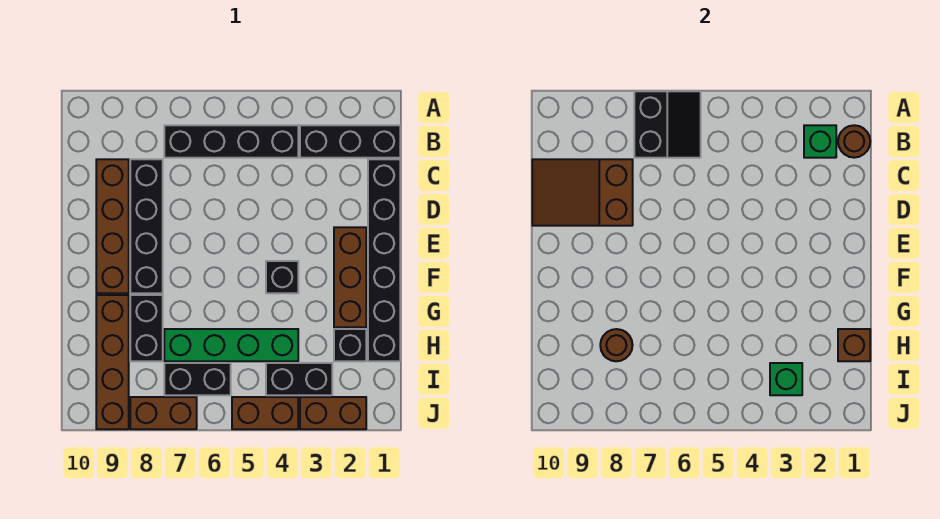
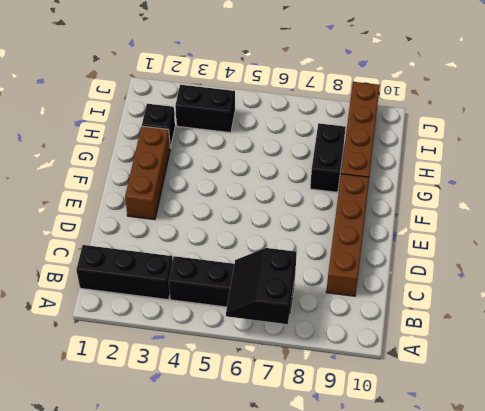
none -> black brick C1:H1 level 1
none -> black brick C8:F8 level 1
none -> black brick F4 level 1

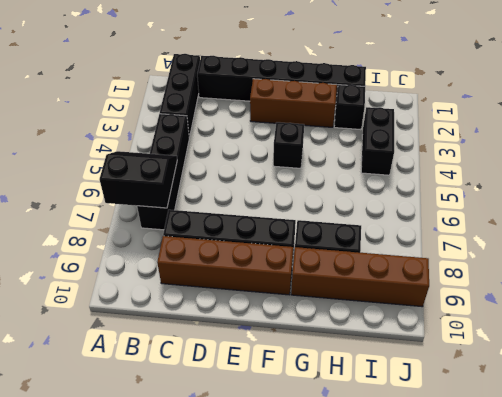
none -> green brick H4:H7 level 1
none -> black brick I6:I7 level 1
none -> brown brick J2:J3 level 1

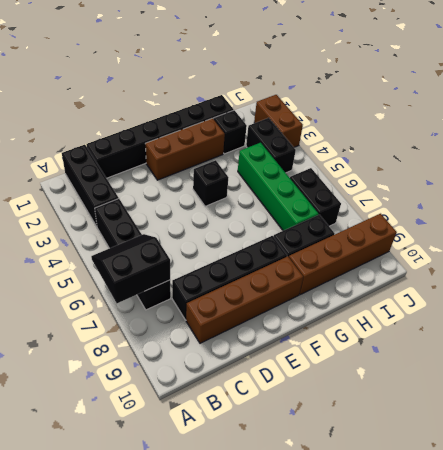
none -> brown brick J4:J5 level 1
none -> brown brick J7:J8 level 1
none -> brown round brick B1 level 2

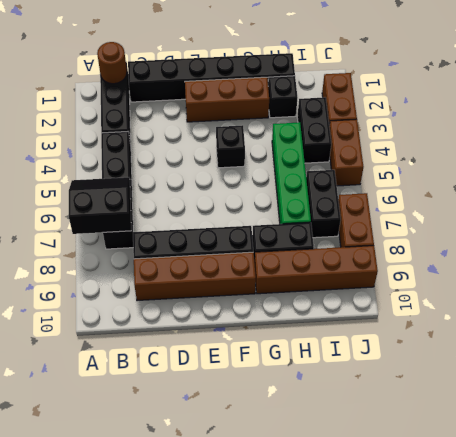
none -> green brick B2 level 2
none -> brown slope C8:D10 level 2 top 8
none -> brown brick H1 level 2

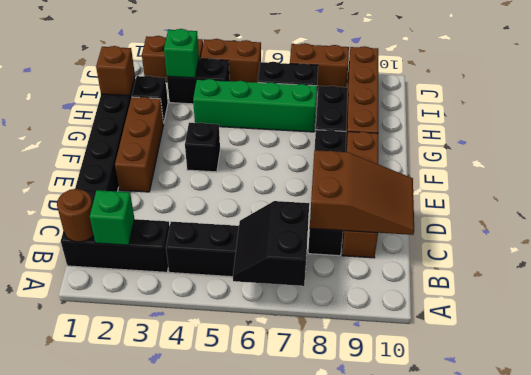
none -> brown round brick H8 level 2

